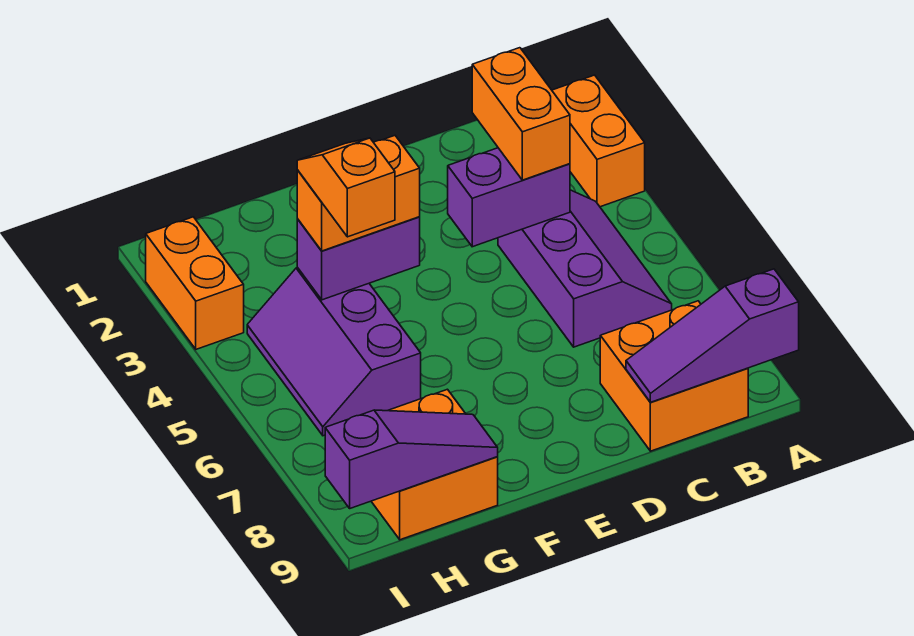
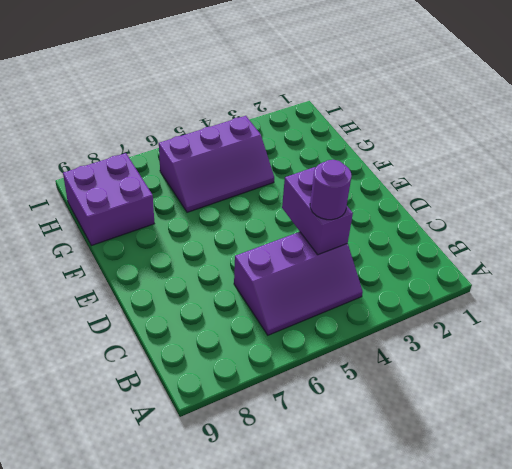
purple round brick C4 level 3 -> orange brick C3:C4 level 3
purple slope G4:H6 level 1 top H -> purple slope G4:H6 level 1 top G
purple brick G8:H9 level 1 -> orange brick G8:H9 level 1
none -> orange brick A2:A3 level 1
none -> orange brick B8:C9 level 1
none -> orange brick I2:I3 level 1

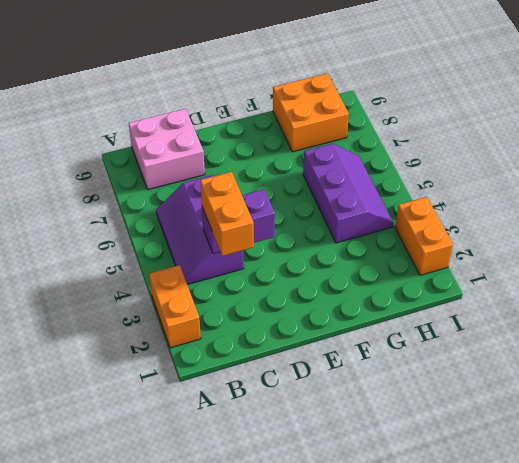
pink brick B8:C9 level 1 -> orange brick B8:C9 level 1
none -> purple slope A9:C9 level 2 top A
none -> purple brick F4:G4 level 2
none -> purple slope G9:I9 level 2 top I

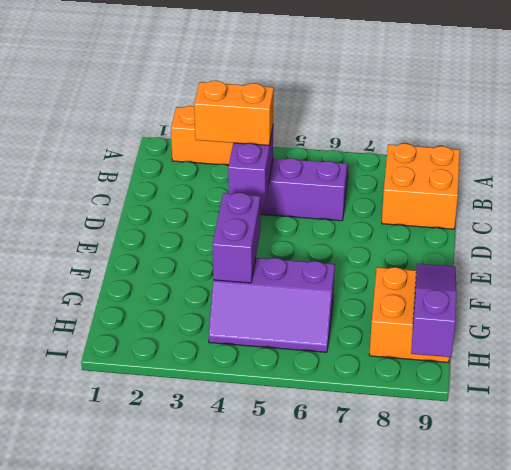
none -> orange brick I2:I3 level 1
none -> purple slope A9:C9 level 2 top A
none -> orange brick F4:G4 level 3

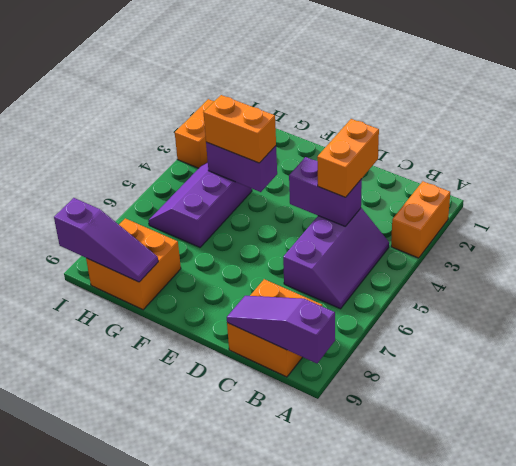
none -> orange slope G4:G5 level 4 top 5

